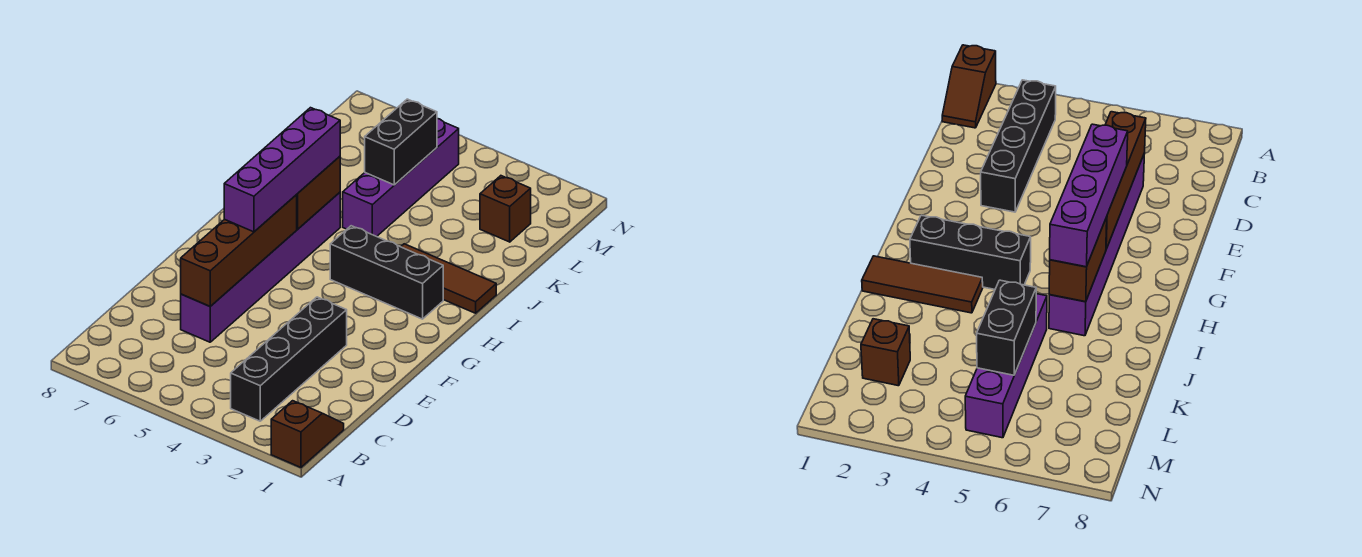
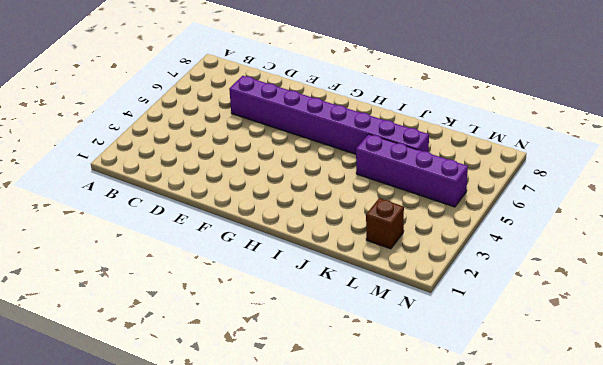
purple brick D6:K6 level 1 -> purple brick D6:I6 level 1
none -> brown slope A1:B1 level 1 top A
none -> black brick B3:E3 level 1

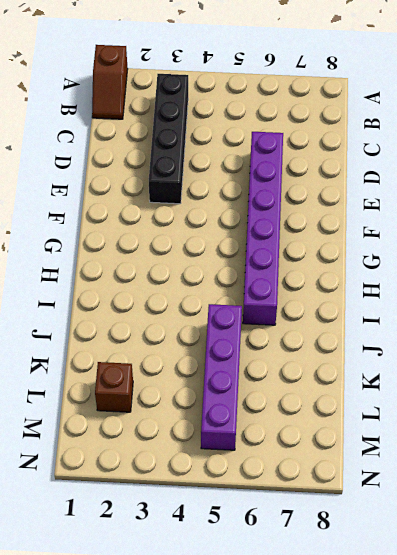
none -> black brick H2:H4 level 1
none -> brown tile I1:I3 level 1

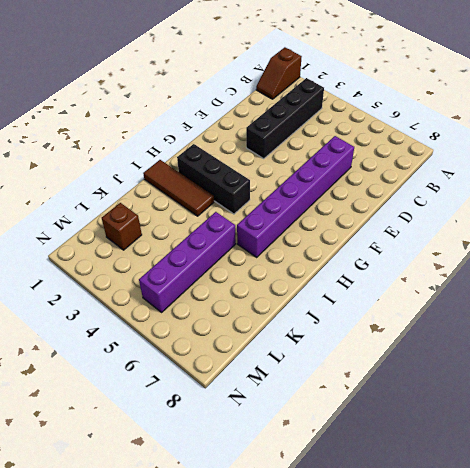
none -> brown brick D6:G6 level 2
none -> brown brick H6:I6 level 2

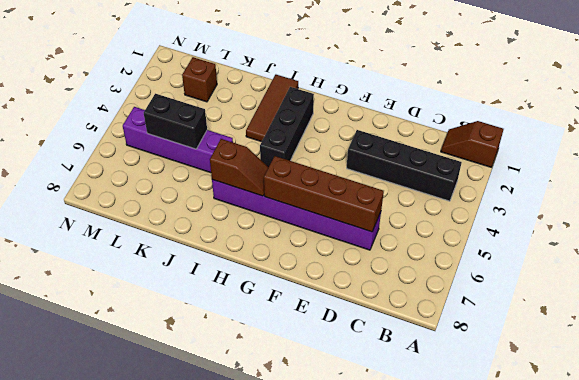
brown slope H6:I6 level 2 top I -> brown brick H6:I6 level 2
none -> purple brick F6:I6 level 3

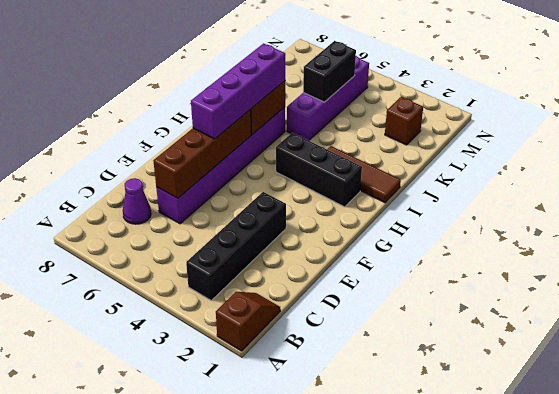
purple cone C7 level 1 -> none

